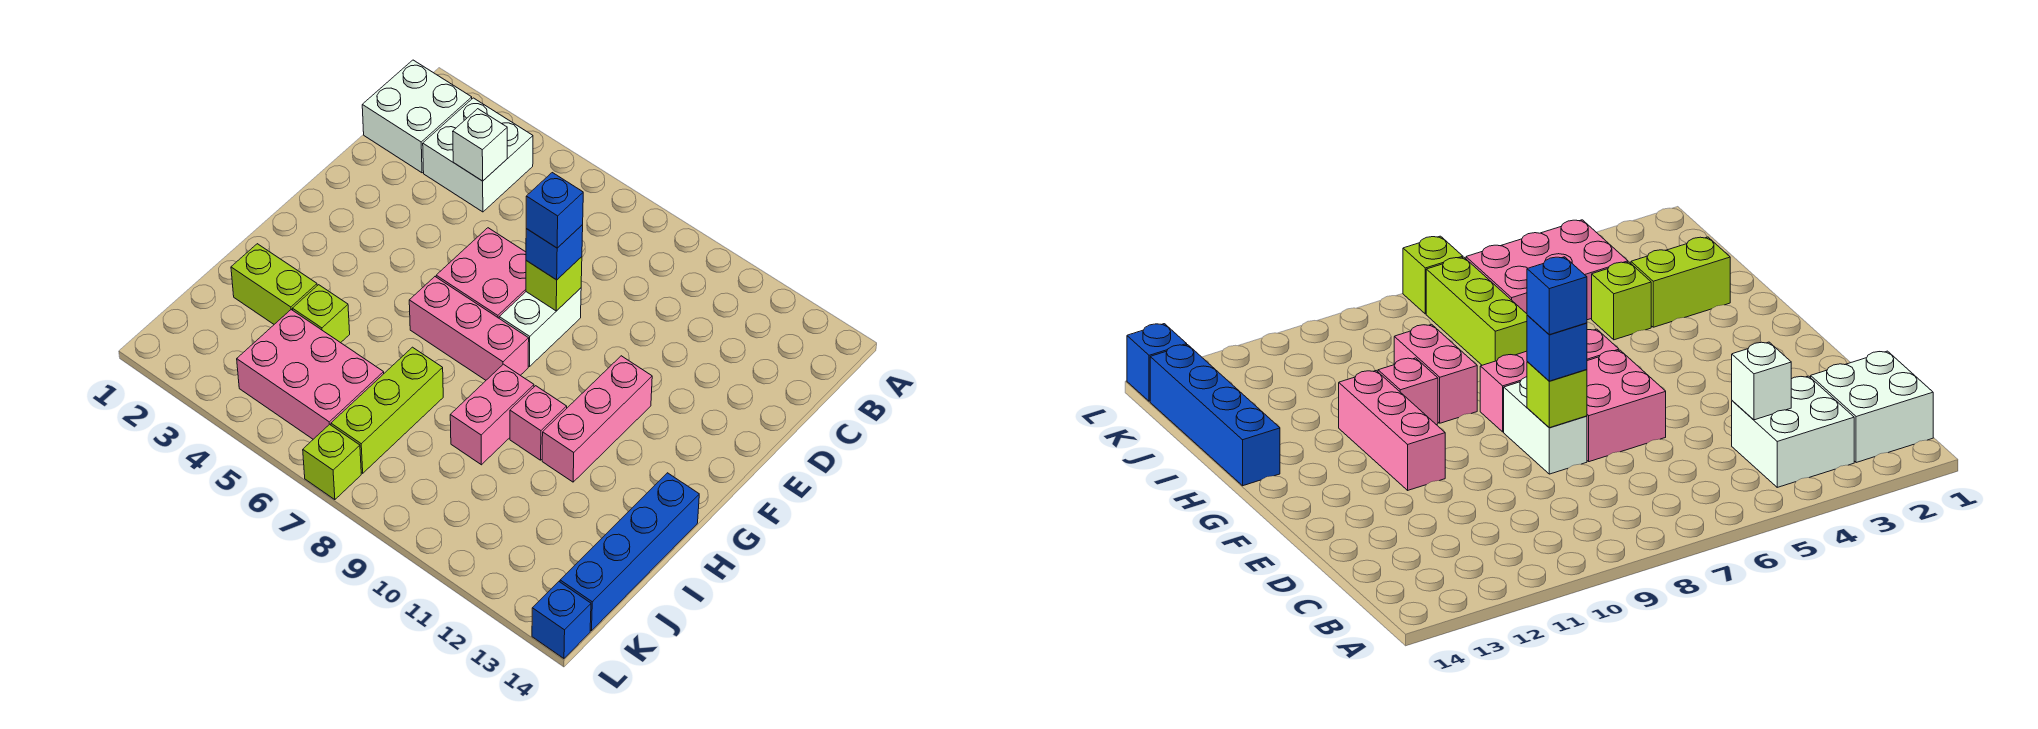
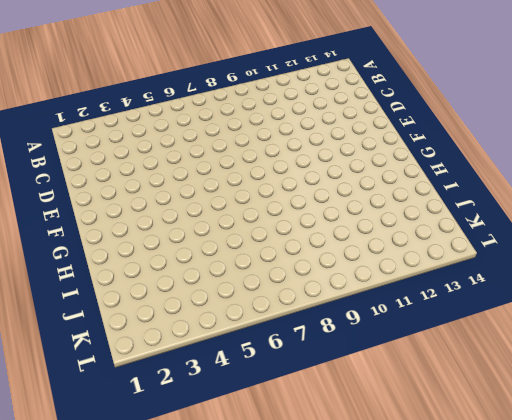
none -> white brick B1:C2 level 1
none -> white brick B3:C4 level 1
none -> pink brick E6:F7 level 1

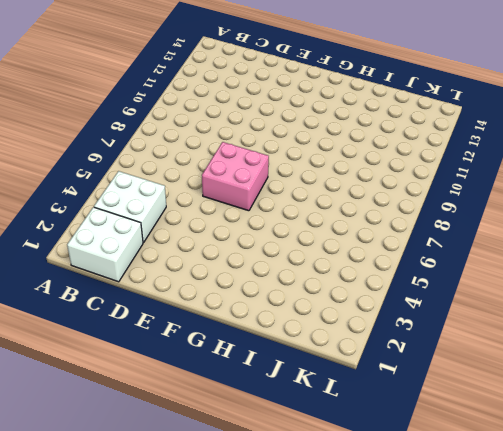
none -> white brick E8:F8 level 1
none -> pink brick F11:H11 level 1
none -> pink brick G6:G8 level 1

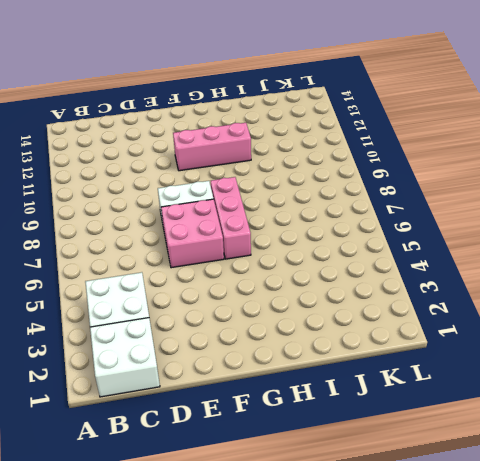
none -> pink brick H9:I9 level 1
none -> pink brick H10 level 1
none -> blue brick H14:K14 level 1

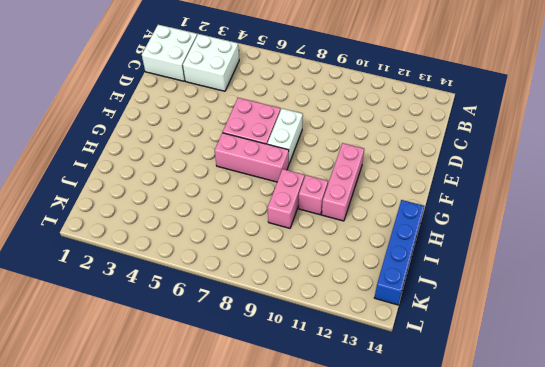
none -> lime brick I2:I3 level 1
none -> lime brick I4 level 1
none -> lime brick I7:K7 level 1

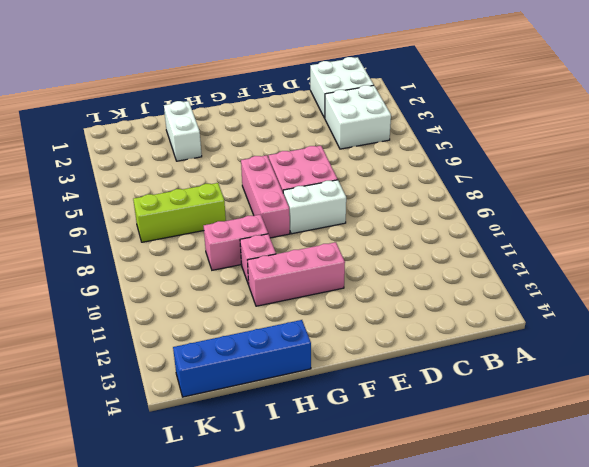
white brick I2:I3 level 1 -> lime brick I2:I3 level 1
none -> lime brick I4 level 1
none -> pink brick J4:K6 level 1
none -> lime brick L7 level 1

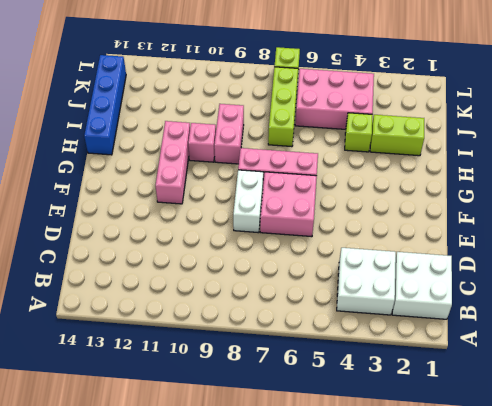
none -> blue brick L14 level 1
none -> white brick C4 level 2
none -> lime brick E8 level 2

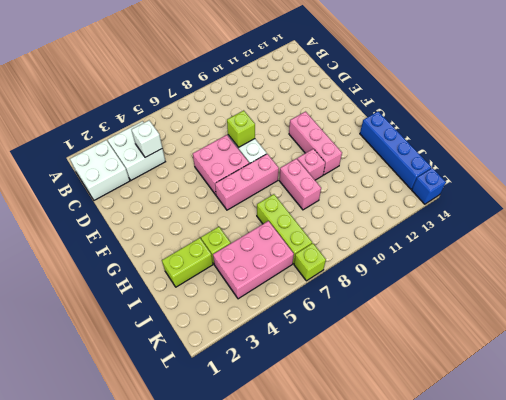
none -> blue brick E8 level 3
none -> blue brick E8 level 4

